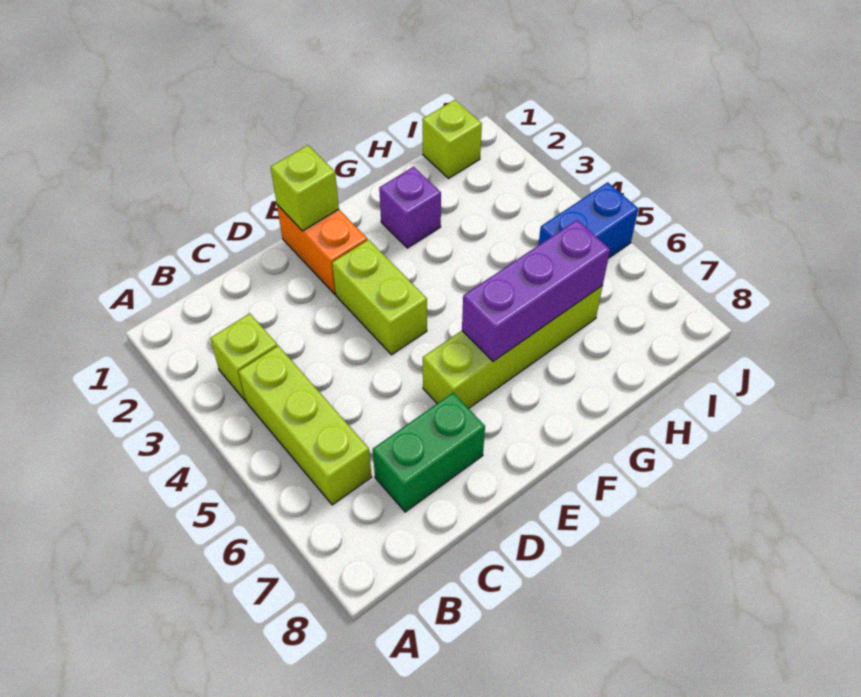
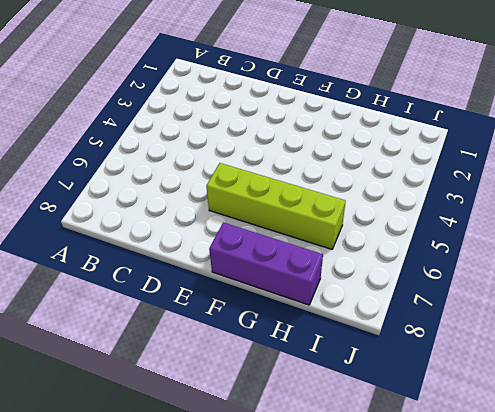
purple brick F8:H8 level 1 -> purple brick F6:H6 level 2
none -> lime brick B3 level 1
none -> lime brick B4:B6 level 1

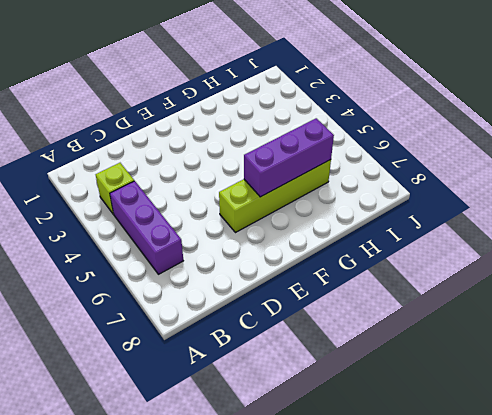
purple brick B4:B6 level 1 -> lime brick B4:B6 level 1
none -> green brick C7:D7 level 1
none -> orange brick E1:E2 level 1

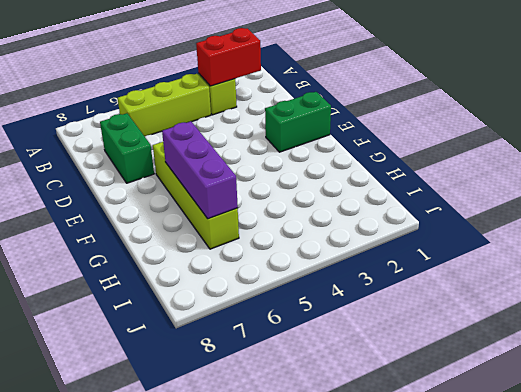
red brick B2:B3 level 2 -> none
green brick E1:E2 level 1 -> orange brick E1:E2 level 1
none -> lime brick E3:E4 level 1
none -> purple brick G2 level 1

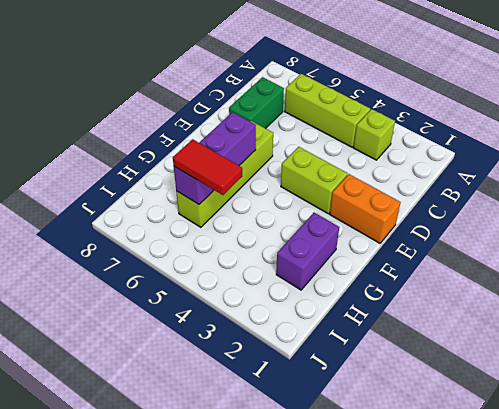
purple brick G2:H2 level 1 -> purple brick G2 level 1
red tile H5:H6 level 3 -> none
none -> lime brick I1 level 1
none -> blue brick I5:J5 level 1

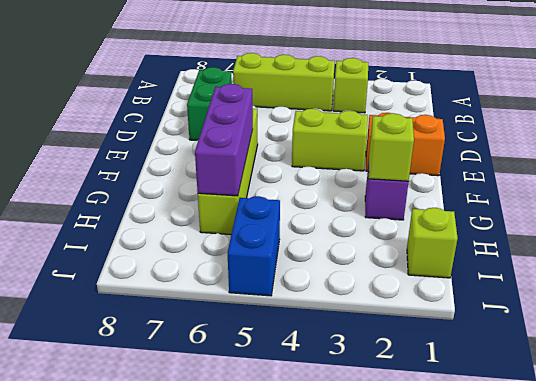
lime brick G2 level 2 -> lime brick E1 level 2

